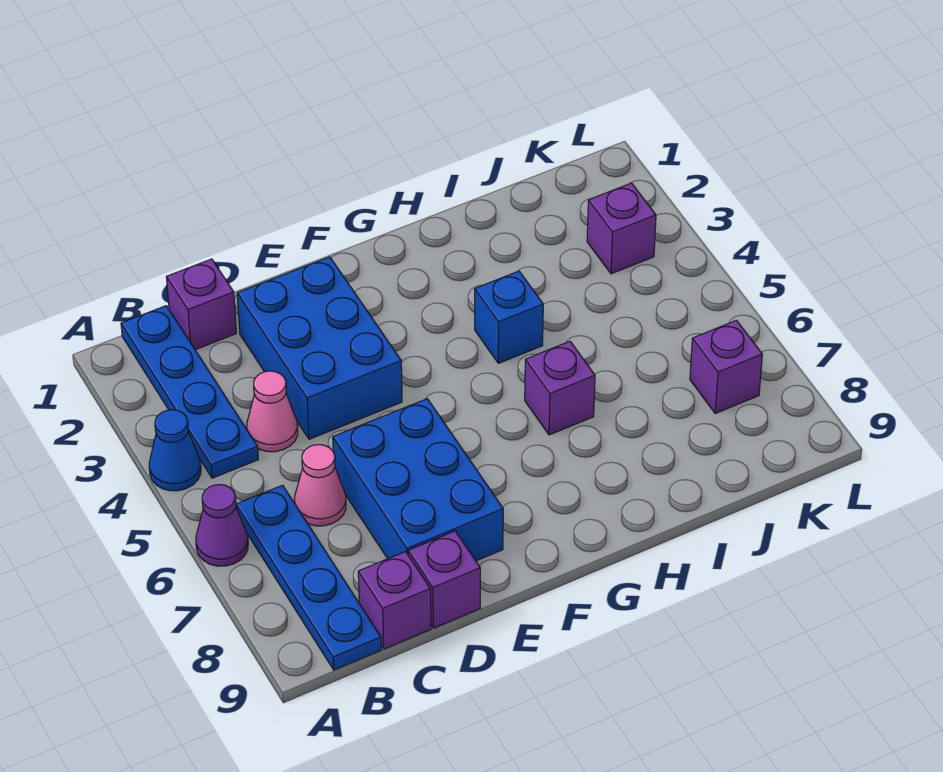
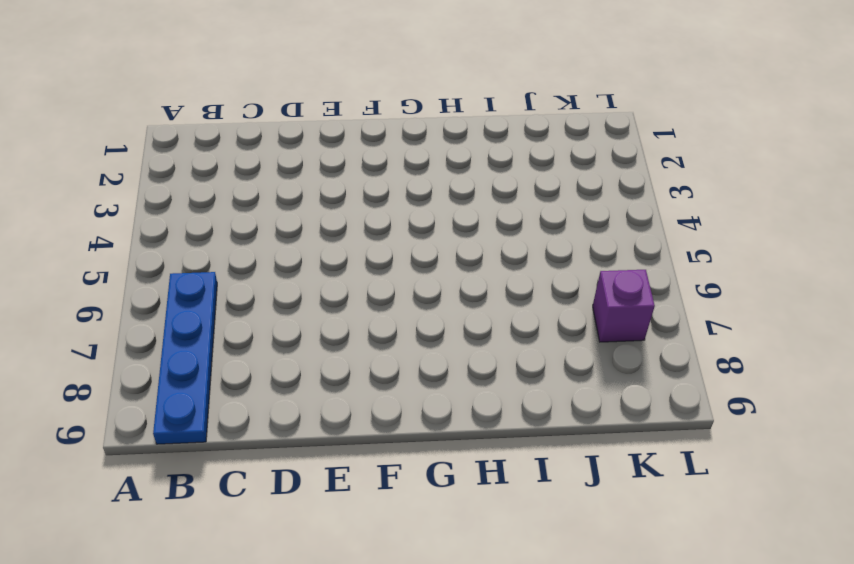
none -> blue cone A4 level 1
none -> purple cone A6 level 1
none -> blue plate B1:B4 level 1

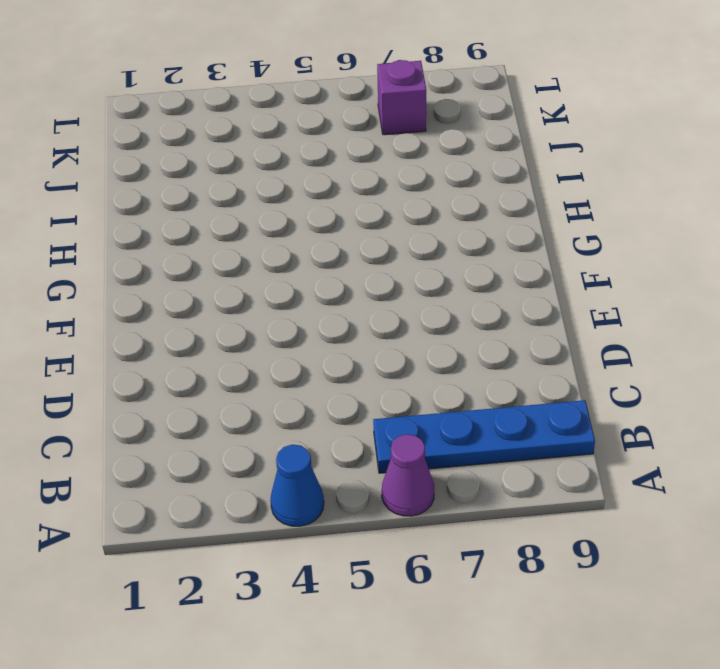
none -> blue plate B1:B4 level 1
none -> purple brick C1 level 1
none -> pink cone C4 level 1

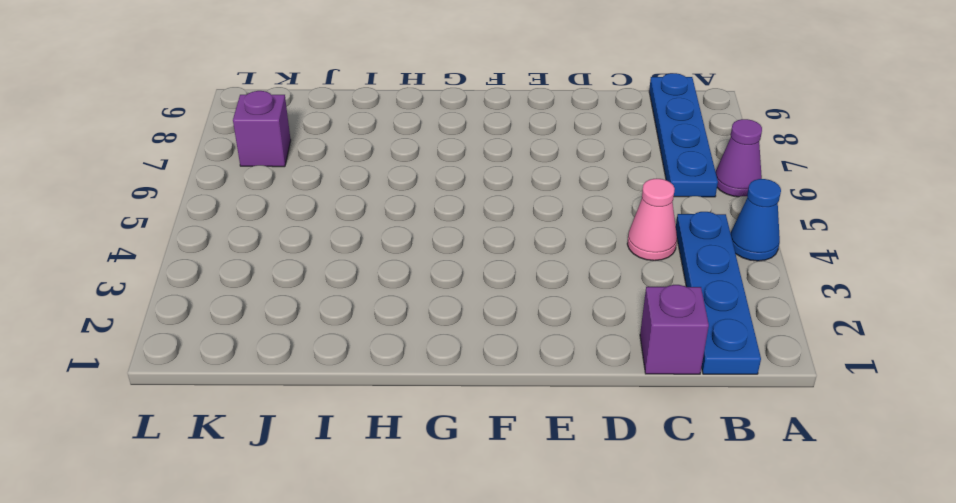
none -> pink cone C6 level 1
none -> purple brick C9 level 1
none -> blue brick D2:E4 level 1

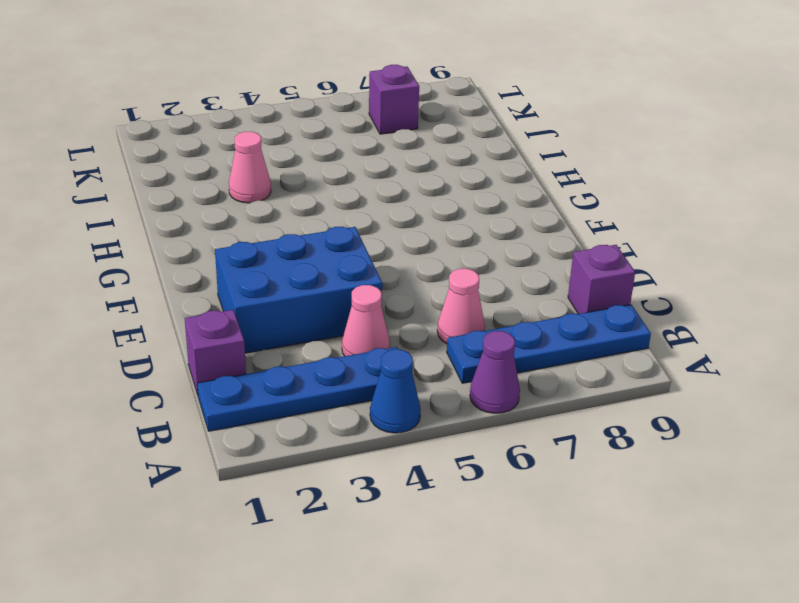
pink cone I3 level 1 -> none
none -> blue brick D6:E8 level 1
none -> purple brick D9 level 1
none -> blue brick H4 level 1

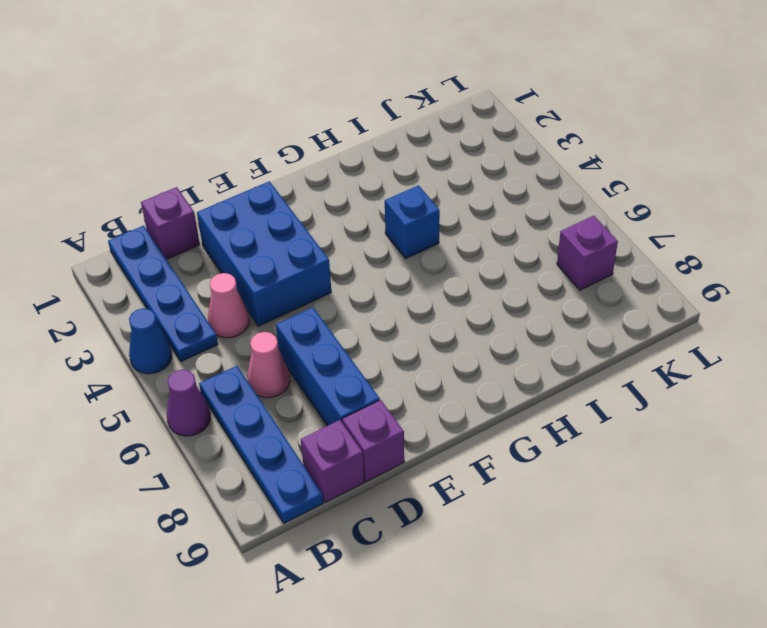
blue brick D6:D8 level 1 -> blue brick D6:E8 level 1
none -> purple brick H6 level 1
none -> purple brick K3 level 1

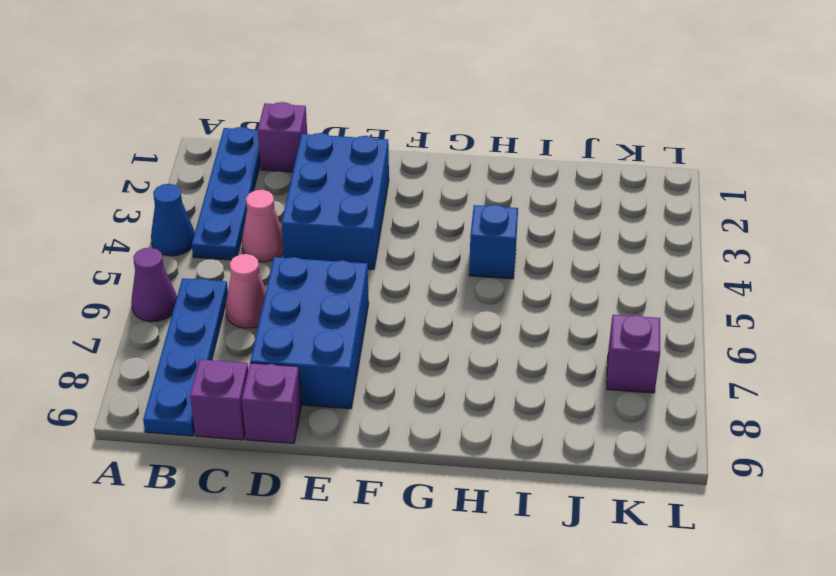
none -> purple brick H6 level 1
none -> purple brick K3 level 1

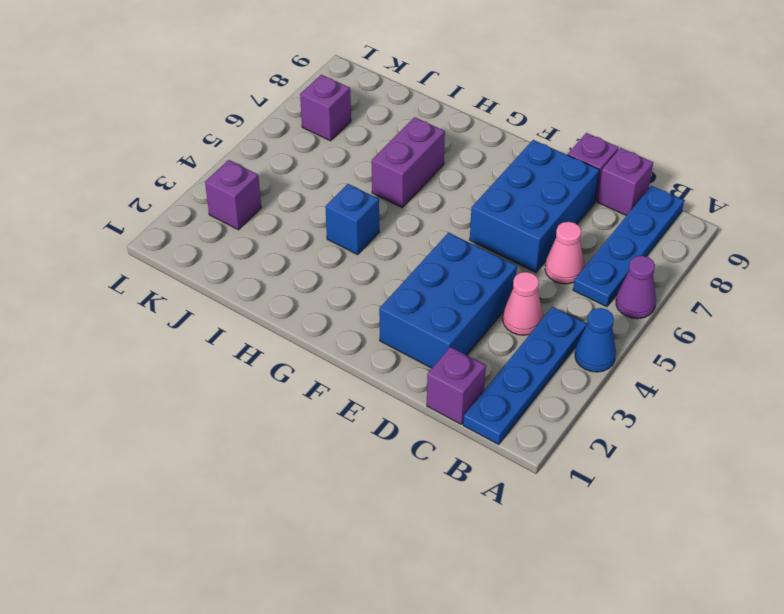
purple brick H6:H7 level 1 -> purple brick H6 level 1

